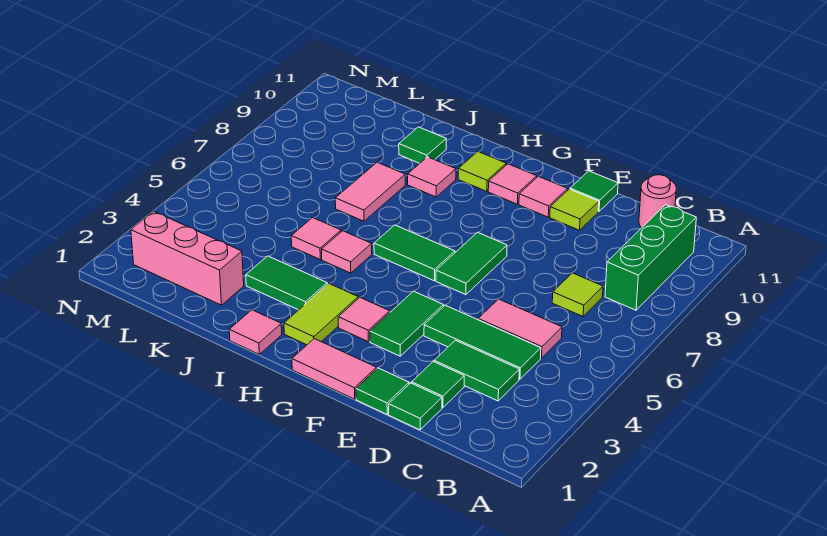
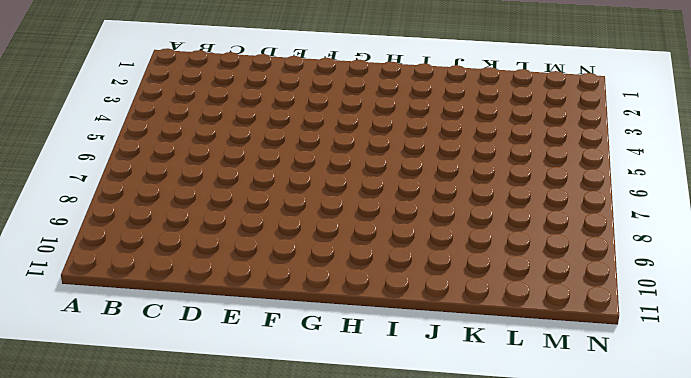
none -> green brick B8:B10 level 1
none -> green tile C3:D3 level 1
none -> green tile C4:E4 level 1

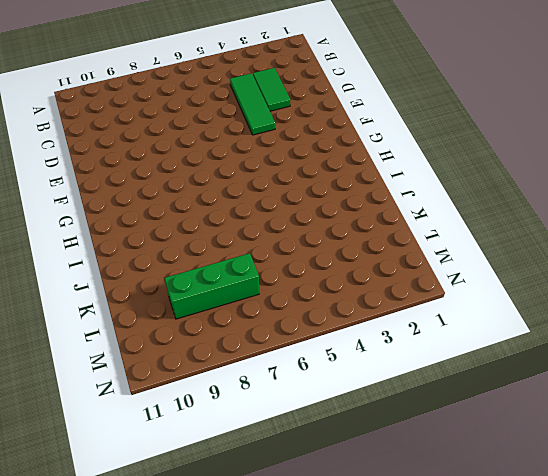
green brick L7:L9 level 1 -> green brick B8:B10 level 1
none -> pink tile C5:D5 level 1
none -> lime tile C7 level 1
none -> pink round brick C11 level 1

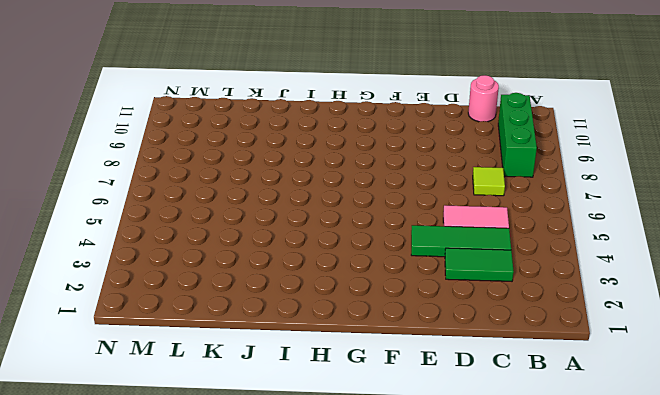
none -> green tile D1 level 1
none -> green tile D2 level 1
none -> green tile E1 level 1

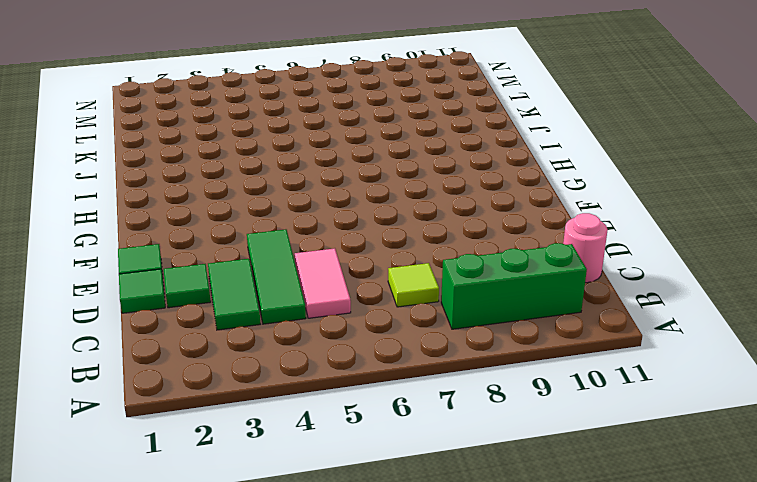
none -> lime tile E10 level 1
none -> green tile E11 level 1
none -> pink tile F1:G1 level 1

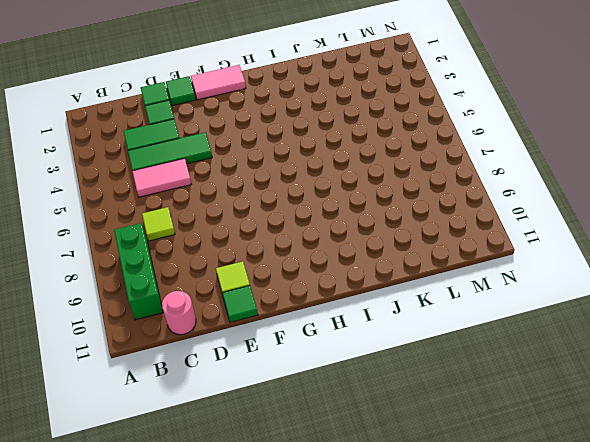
none -> green tile F3:F4 level 1
none -> green tile F6:F7 level 1
none -> pink tile F10 level 1

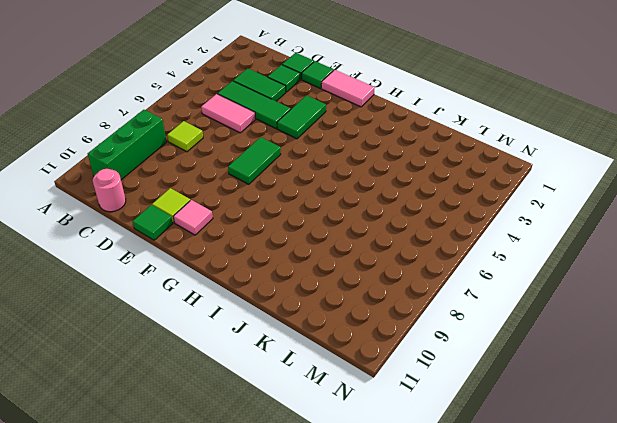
none -> pink tile G3 level 1
none -> green tile G6:H6 level 1
none -> pink tile G10 level 1

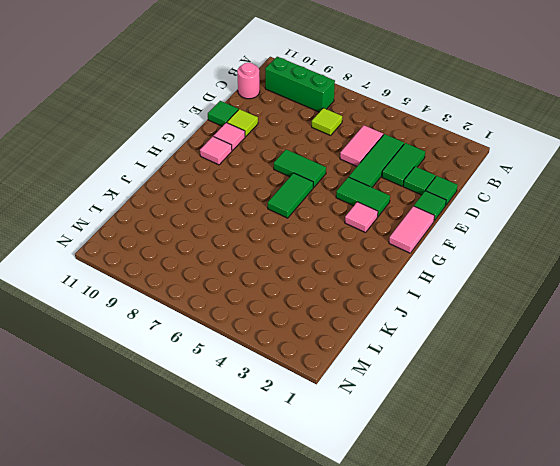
none -> lime tile H2:H3 level 1
none -> lime tile H10 level 1
none -> pink tile I1 level 1

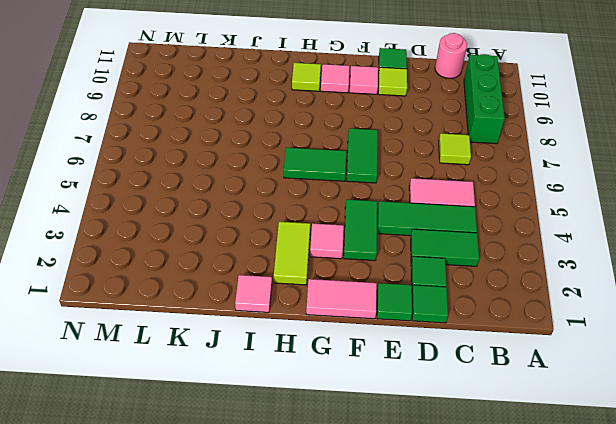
none -> green tile I3:J3 level 1
none -> pink tile I5 level 1
none -> pink tile I9 level 1

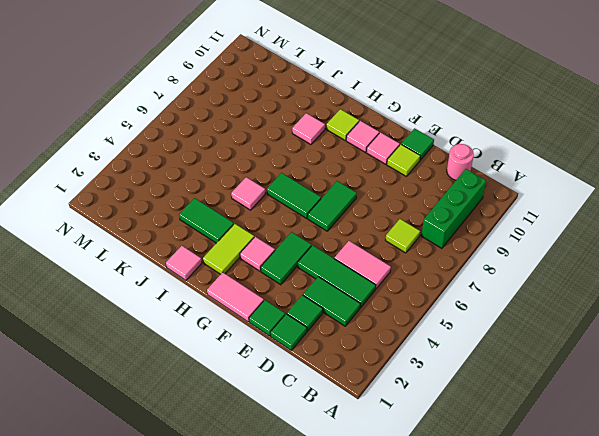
none -> pink tile J5 level 1
none -> pink tile J7:J8 level 1
none -> green tile J10 level 1

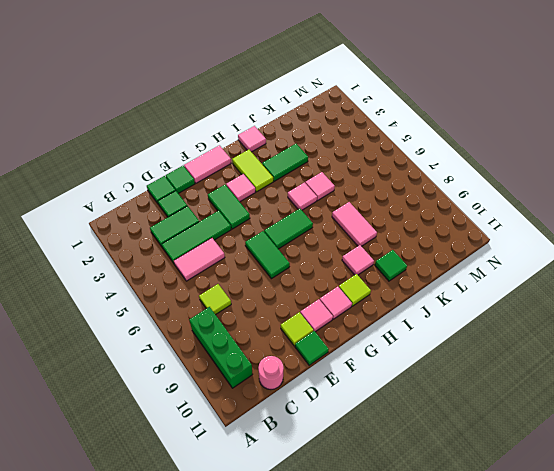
none -> pink brick K2:M2 level 1

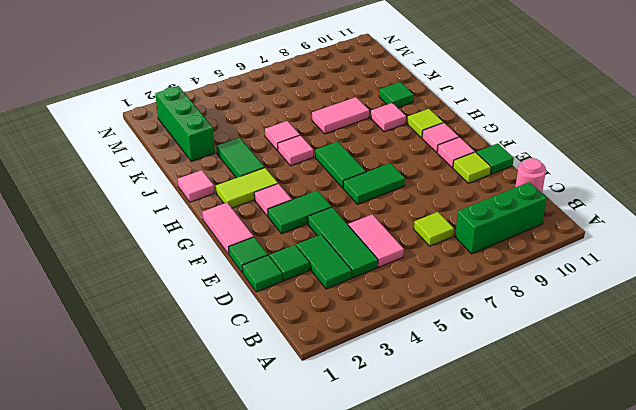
green brick K2:M2 level 1 -> pink brick K2:M2 level 1

